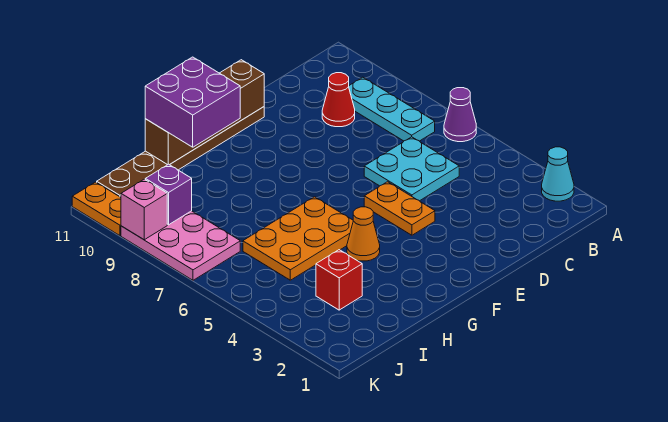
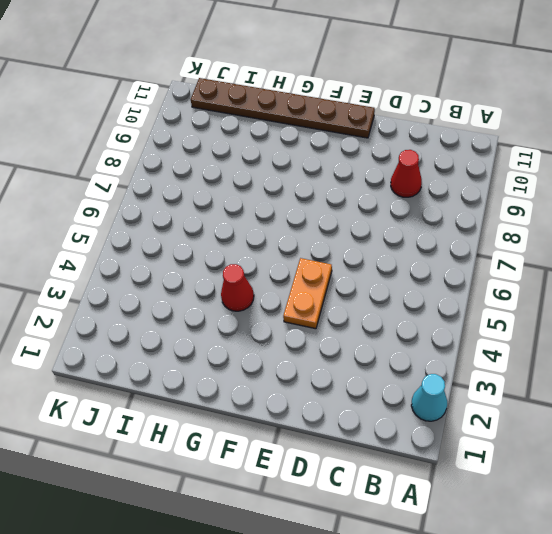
red cone G4 level 1 -> orange cone G4 level 1
none -> purple cone A6 level 1
none -> cyan plate B7:B9 level 1
none -> cyan plate C5:D6 level 1

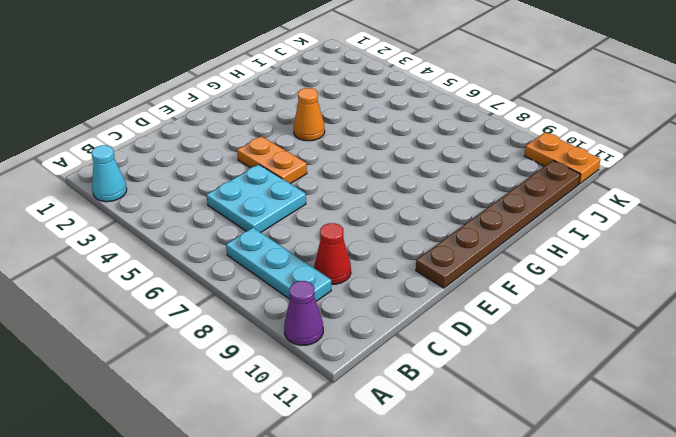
purple cone A10 level 1 -> purple cone A6 level 1
none -> orange plate G5:I6 level 1
none -> red brick I3 level 1
none -> pink plate J7:K9 level 1

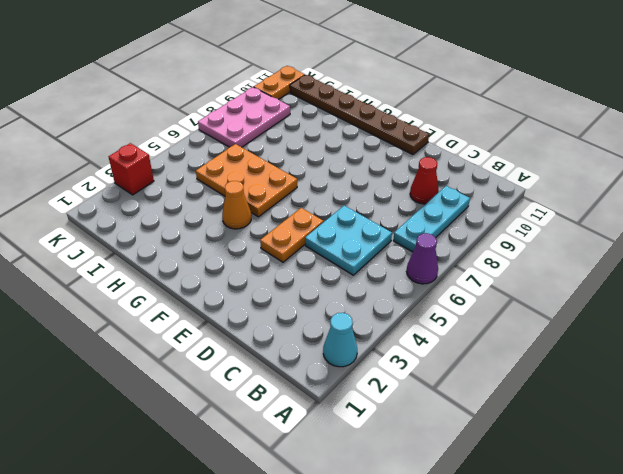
red brick K3 level 1 -> red brick I3 level 1
none -> brown brick E11:H11 level 2
none -> purple brick J9 level 2
none -> pink brick K9 level 2

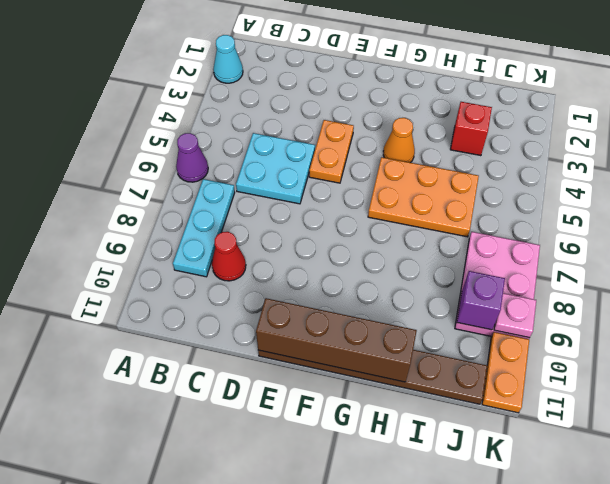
pink plate K9 level 2 -> pink brick K9 level 2
none -> purple brick G10:H11 level 3

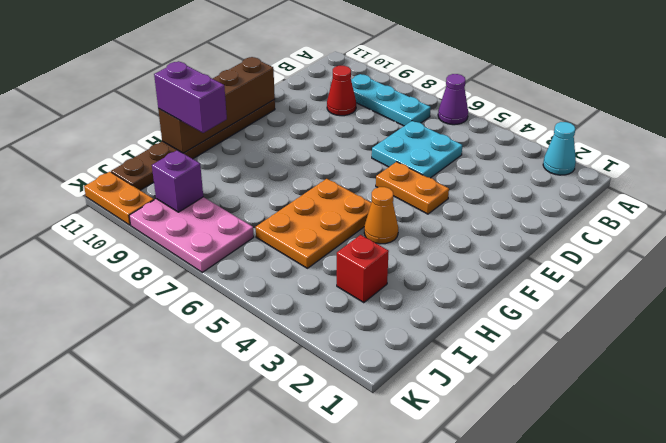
purple brick H10:H11 level 3 -> purple brick G10:H11 level 3
none -> pink brick K9 level 2

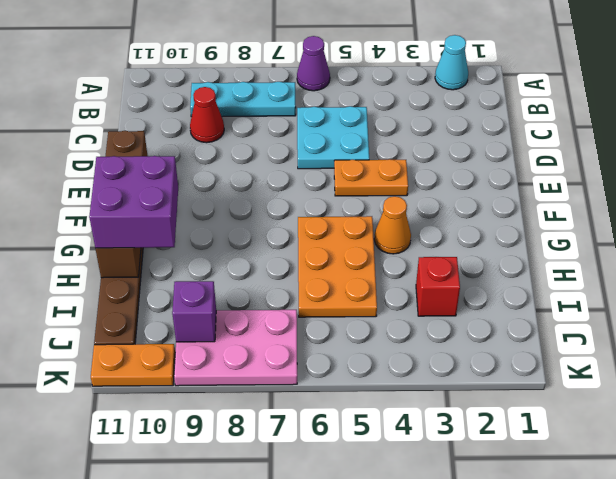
none -> pink brick K9 level 2

